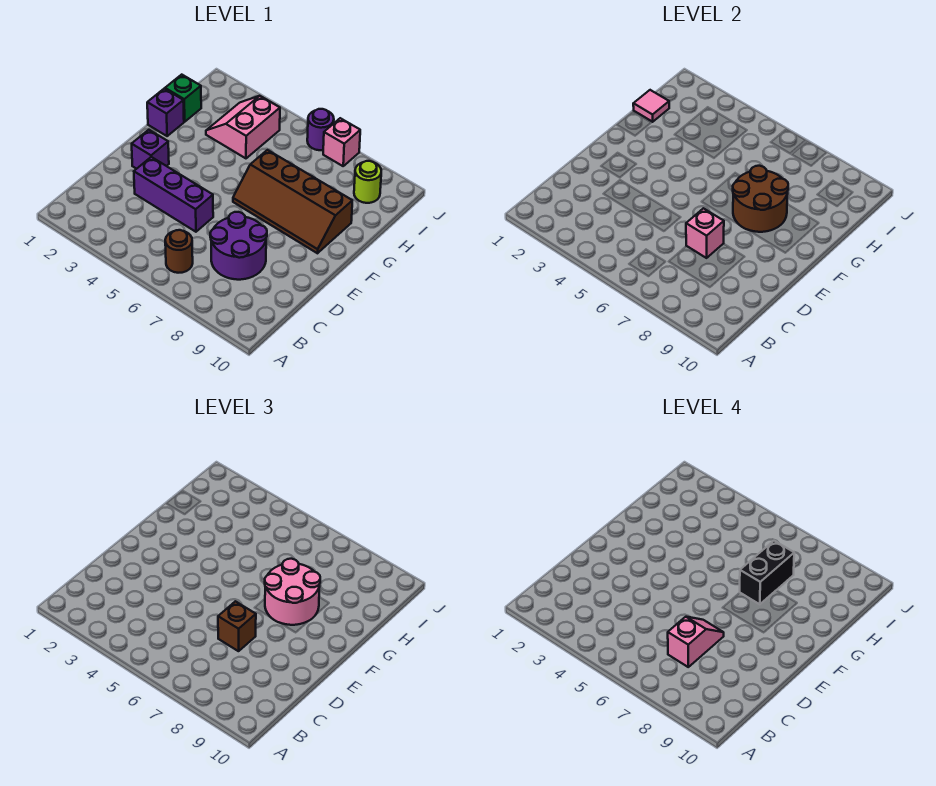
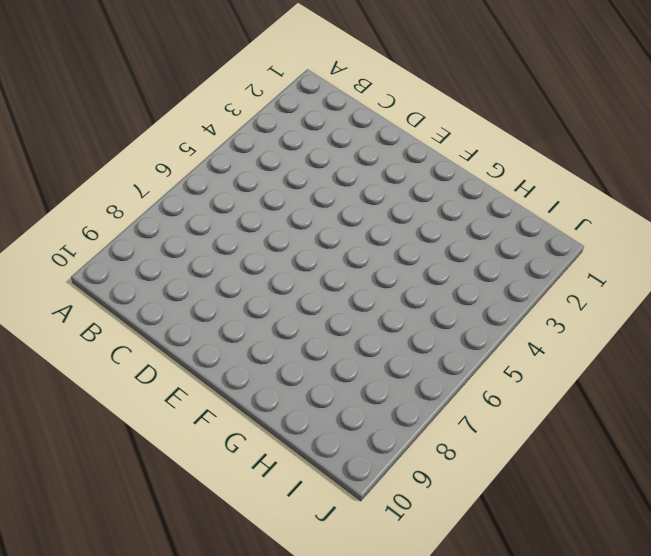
none -> brown round brick B6 level 1
none -> purple round brick C7:D8 level 1
none -> purple brick D3:D5 level 1

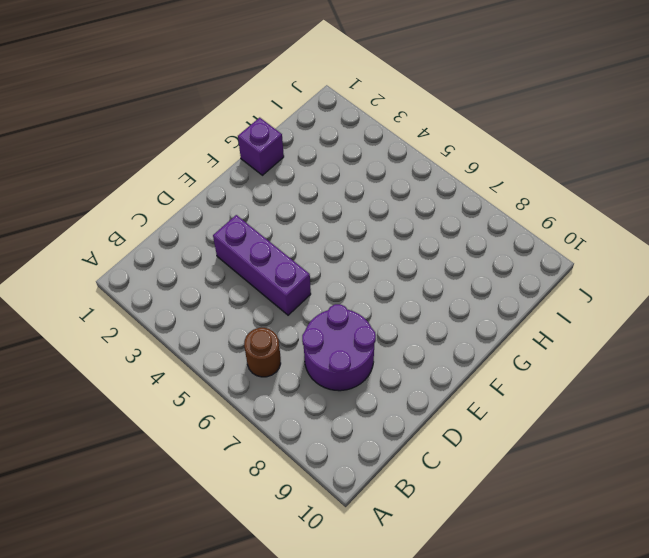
none -> purple brick E2 level 1
none -> brown slope F6:G9 level 1 top G
none -> green brick H1 level 1

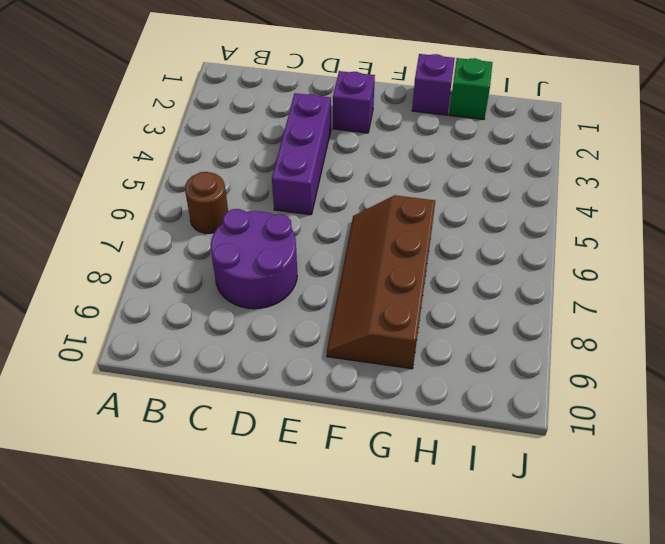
none -> pink slope H3:I4 level 1 top 4
none -> lime round brick I9 level 1
none -> purple round brick J6 level 1

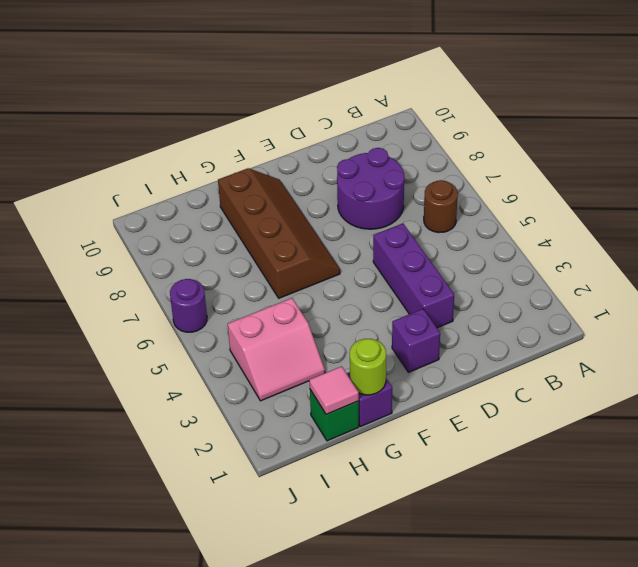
lime round brick G1 level 2 -> lime round brick I9 level 1
none -> pink brick J7 level 1
none -> pink brick D7 level 2
none -> brown round brick F7:G8 level 2

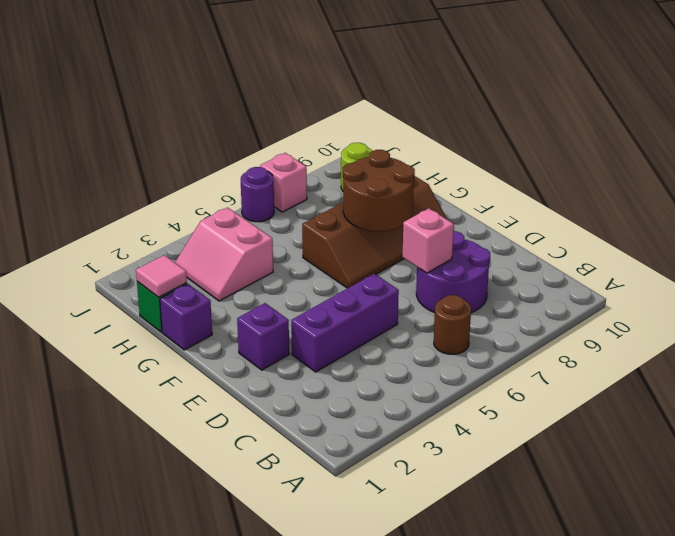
none -> brown brick D7 level 3
none -> pink round brick F7:G8 level 3
none -> pink slope C7:D7 level 4 top C

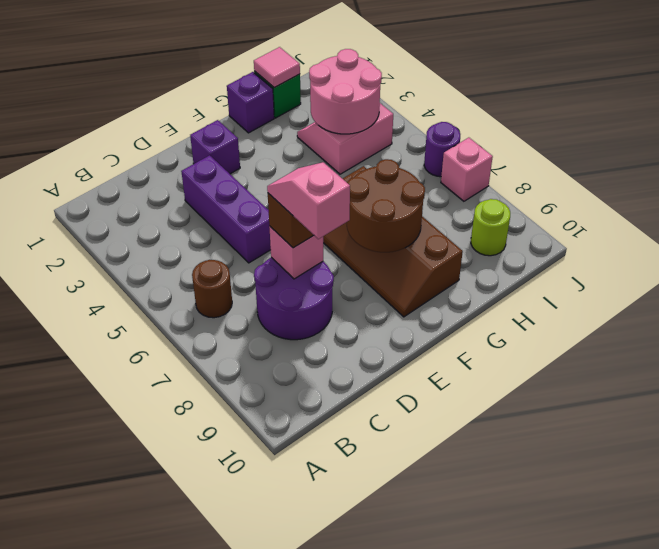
pink slope D7:D8 level 4 top 8 -> pink slope C7:D7 level 4 top C
pink round brick H3:I4 level 2 -> pink round brick F7:G8 level 3
none -> black brick G7:H7 level 4

